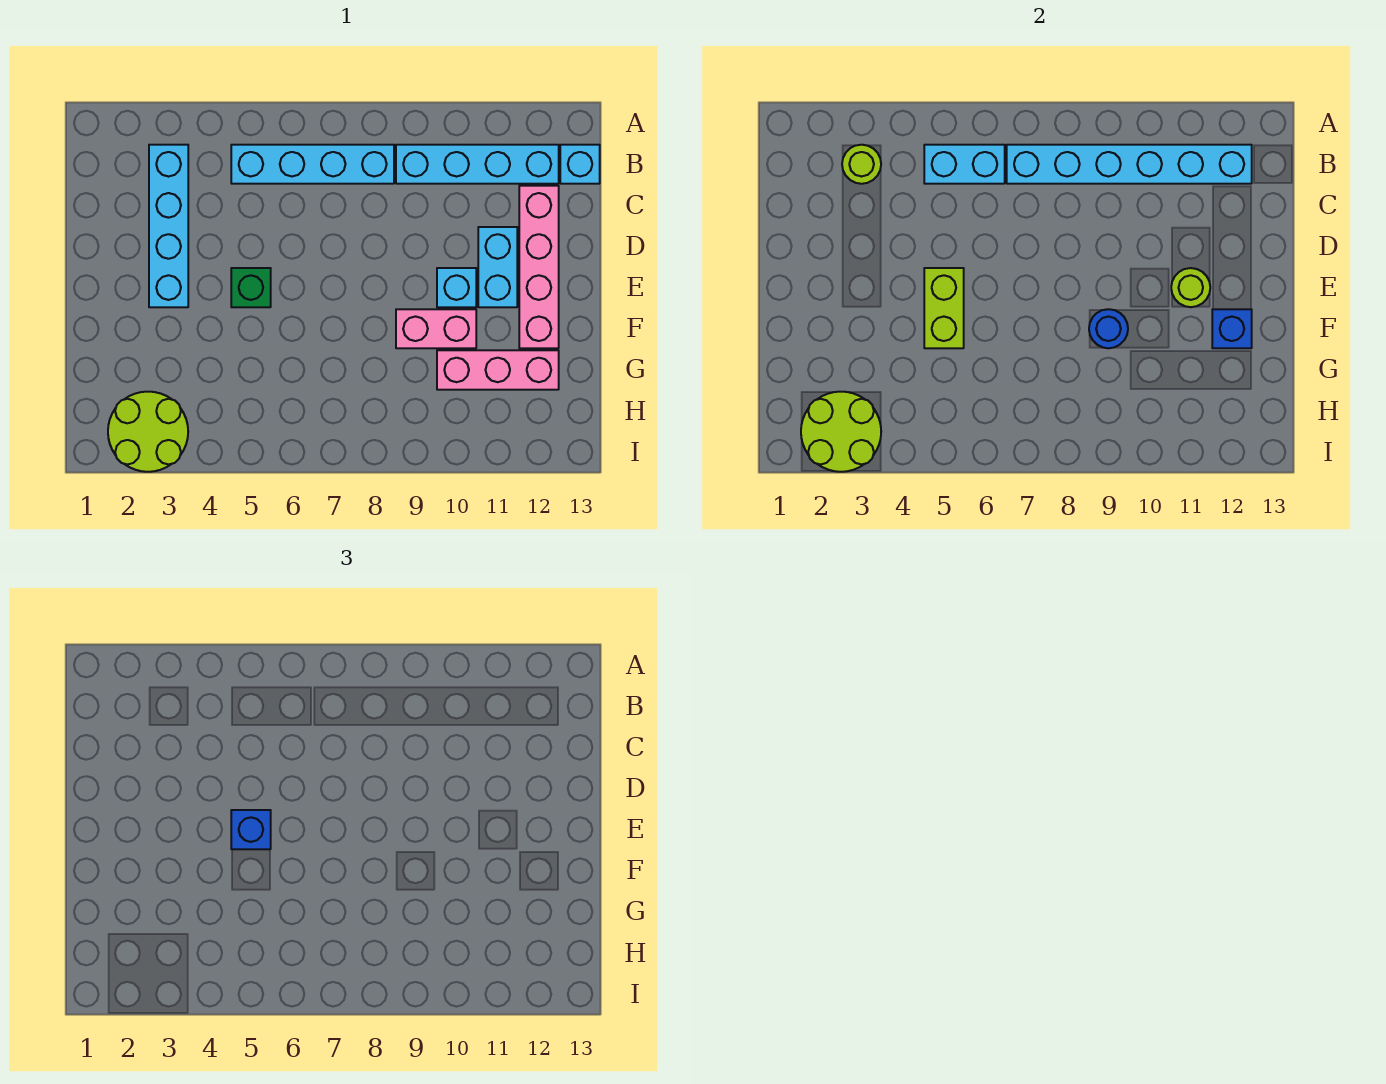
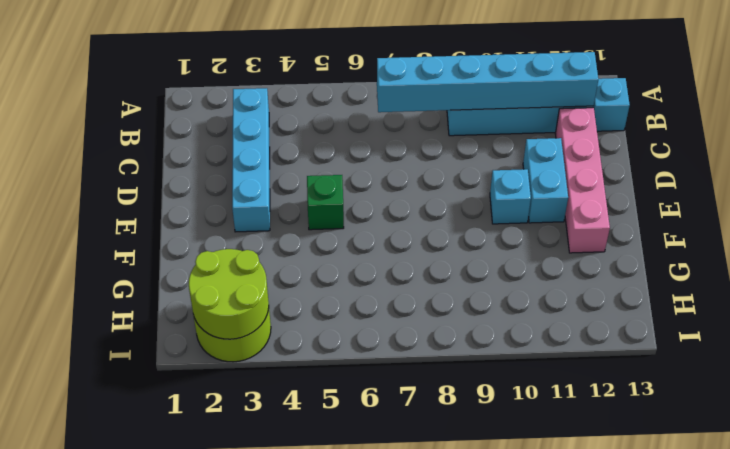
none -> cyan brick B5:B8 level 1
none -> pink brick F9:F10 level 1
none -> pink brick G10:G12 level 1

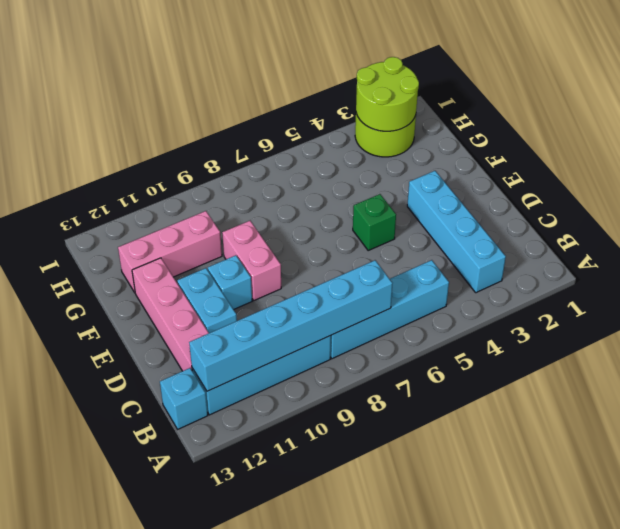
pink brick E9:F9 level 1 -> pink brick F9:F10 level 1
none -> lime round brick B3 level 2
none -> cyan brick B5:B6 level 2
none -> lime brick E5:F5 level 2

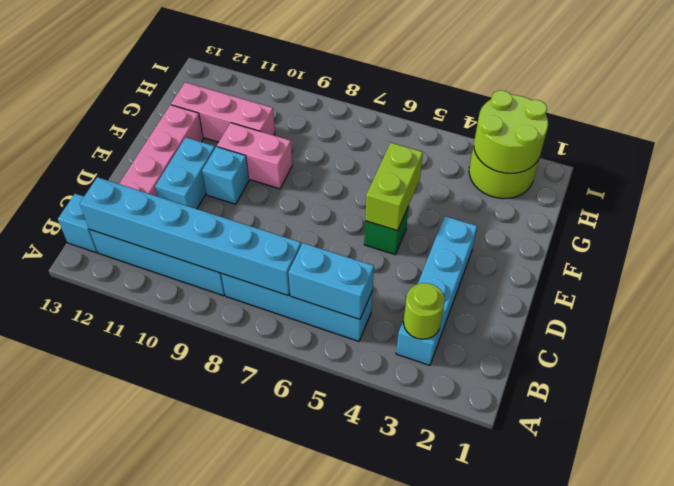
none -> lime round brick E11 level 2
none -> blue round brick F9 level 2
none -> blue brick F12 level 2

